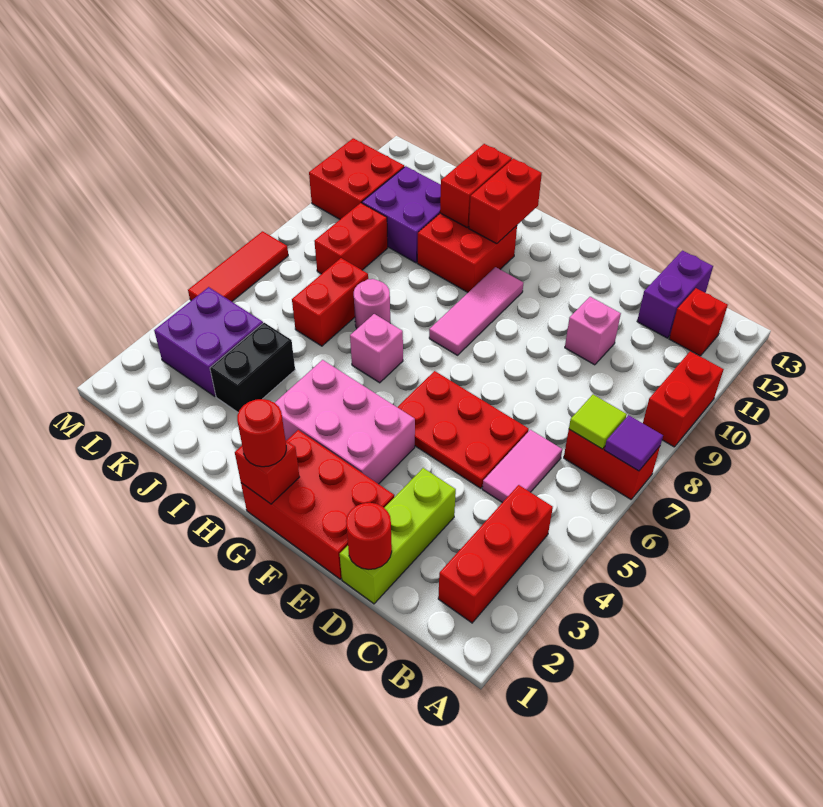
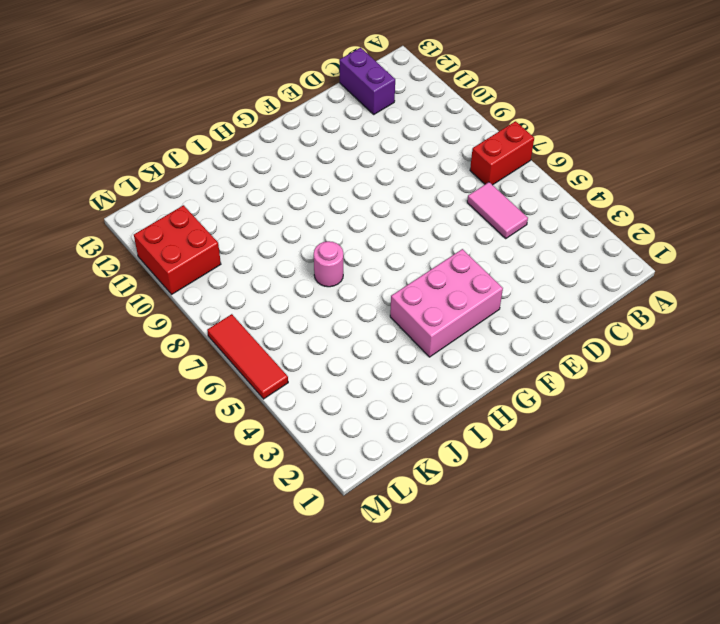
none -> red brick A9:A10 level 1
none -> red brick B2:B4 level 1
none -> red brick B12 level 1

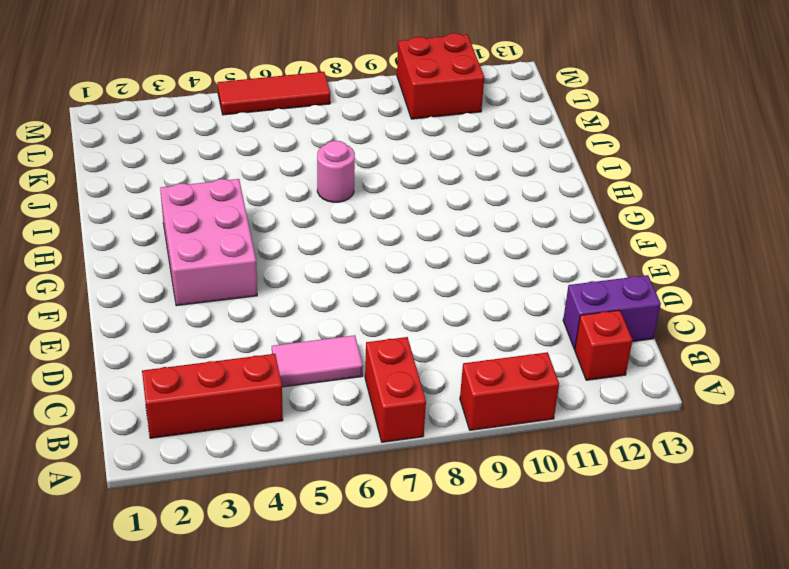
none -> lime brick D1:D3 level 1
none -> red plate D5:F6 level 1
none -> pink brick D10 level 1

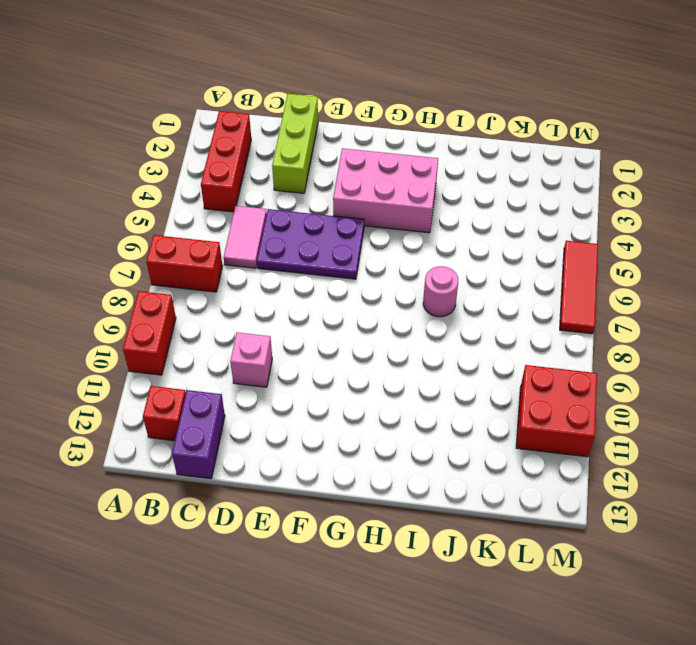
purple plate D5:F6 level 1 -> red plate D5:F6 level 1
none -> red brick E1:G2 level 1
none -> pink tile G8:G10 level 1
none -> pink brick H6 level 1

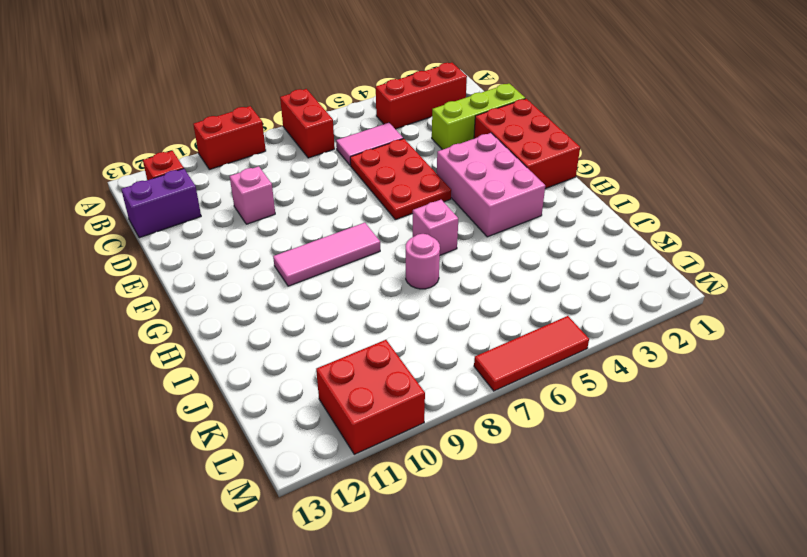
none -> red brick H10:I11 level 1
none -> black brick J3:J4 level 1
none -> red brick J6:J7 level 1

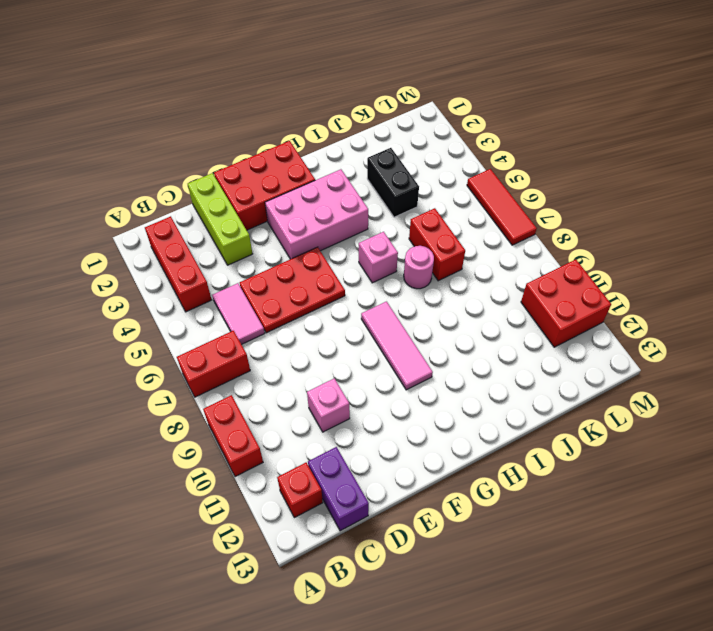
none -> red brick H10:I11 level 1
none -> purple brick J10:K11 level 1
none -> purple brick K3:L4 level 1

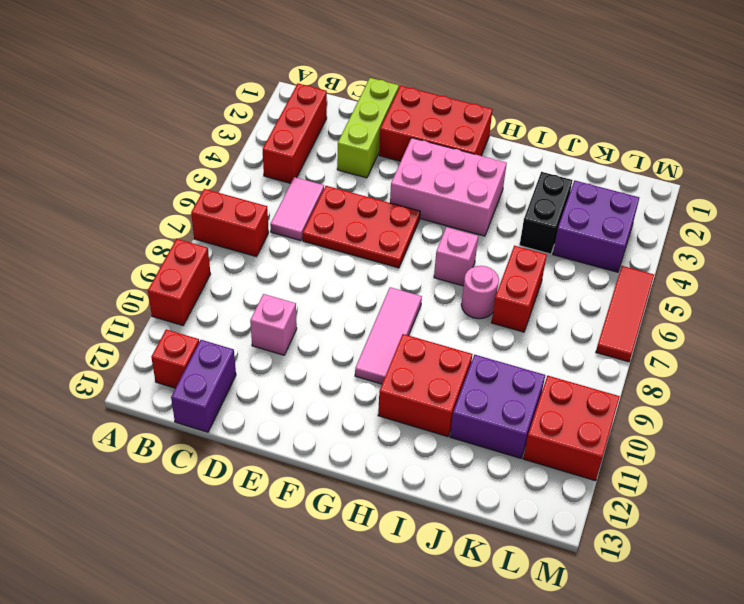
none -> red brick K8:K9 level 1
none -> purple tile A7 level 2
none -> lime tile B7 level 2

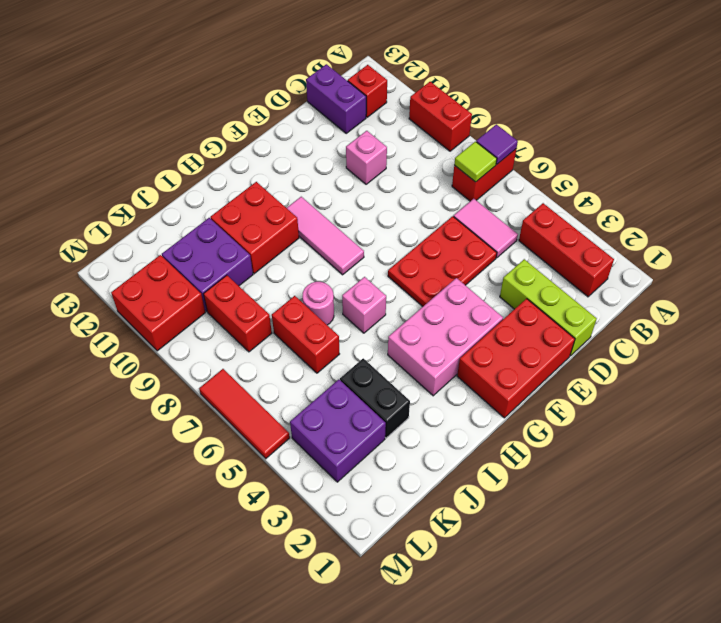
none -> red round brick D1 level 2
none -> red brick G1 level 2
none -> red brick H11:H12 level 2

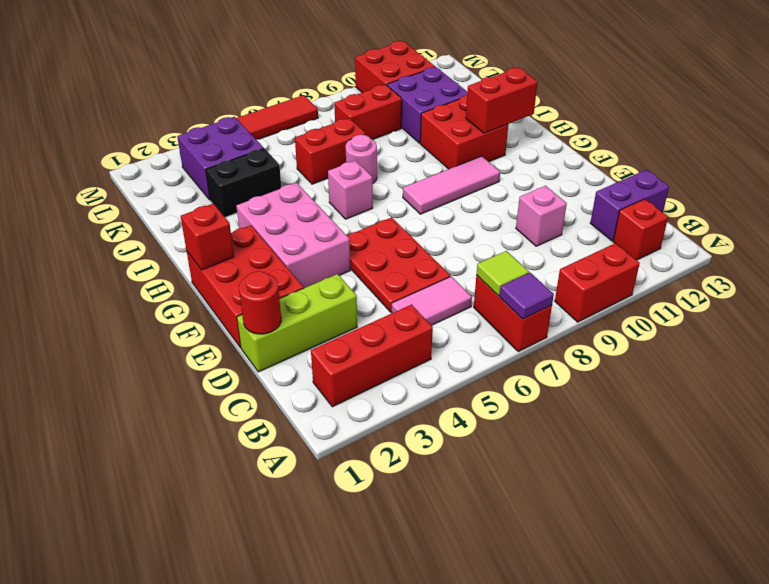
none -> red brick I11:I12 level 2
none -> red round brick G1 level 3

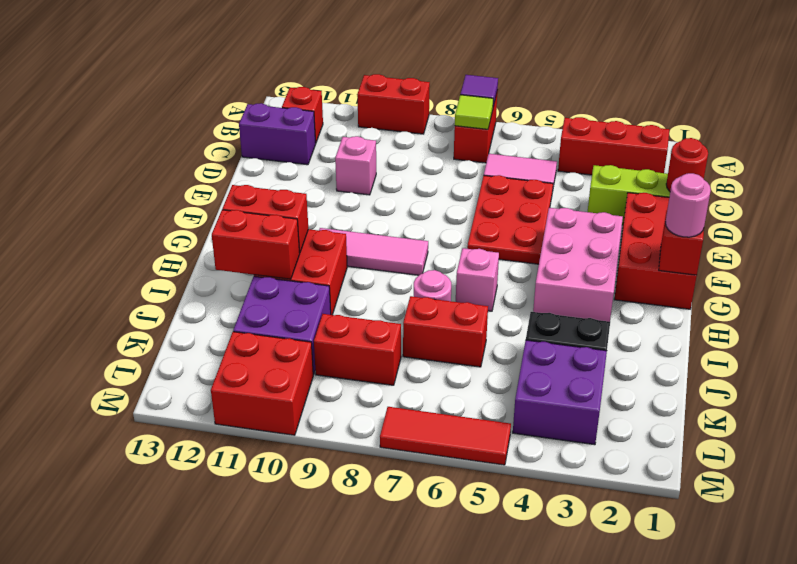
pink round brick G1 level 3 -> red round brick G1 level 3

